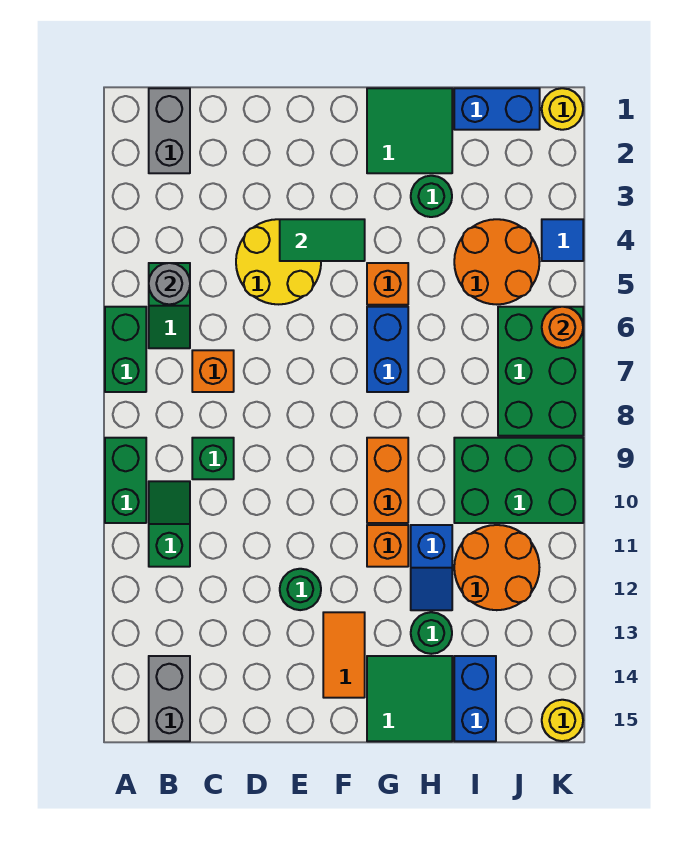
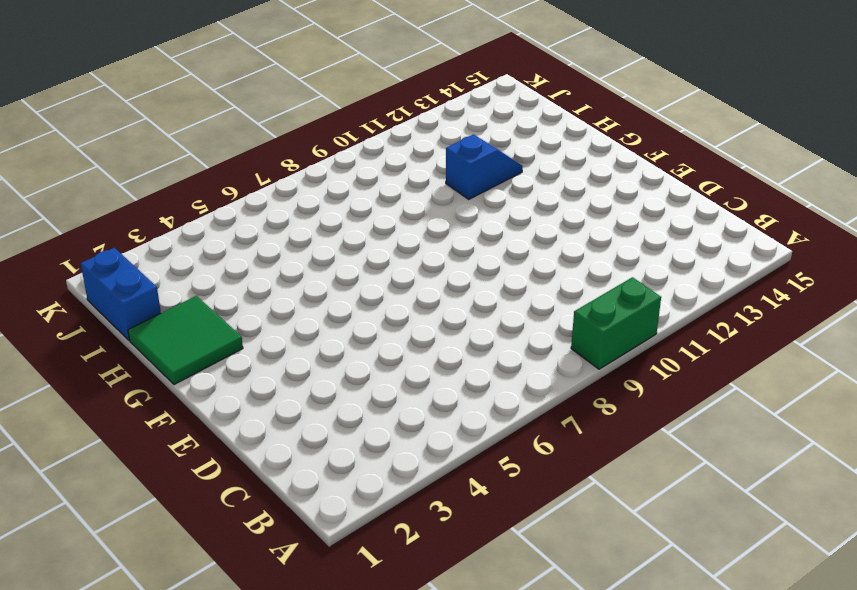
none -> green brick A6:A7 level 1
none -> grey brick B1:B2 level 1
none -> green slope B5:B6 level 1 top 5
none -> green slope B10:B11 level 1 top 11

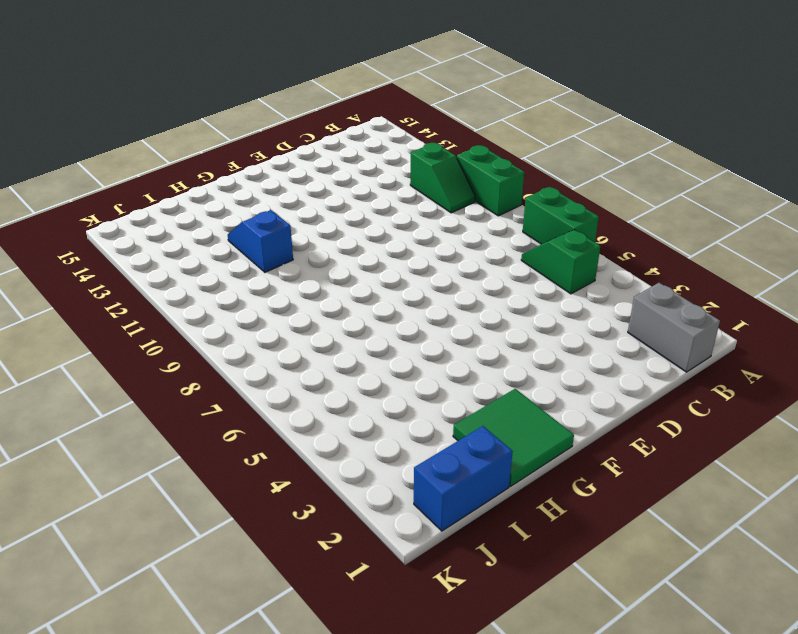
none -> grey brick B14:B15 level 1
none -> orange brick C7 level 1
none -> green brick C9 level 1
none -> yellow round brick D4:E5 level 1

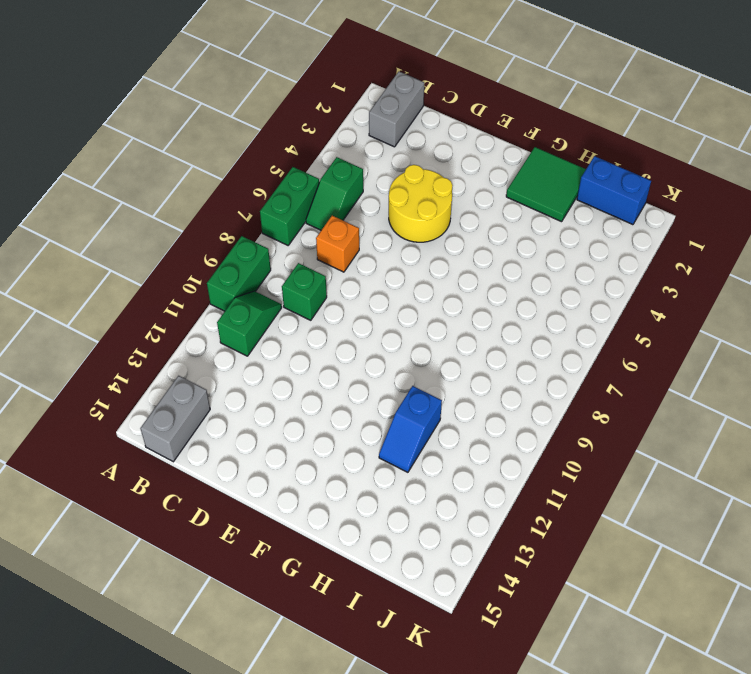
none -> green round brick E12 level 1
none -> orange tile F13:F14 level 1
none -> orange brick G5 level 1
none -> blue brick G6:G7 level 1

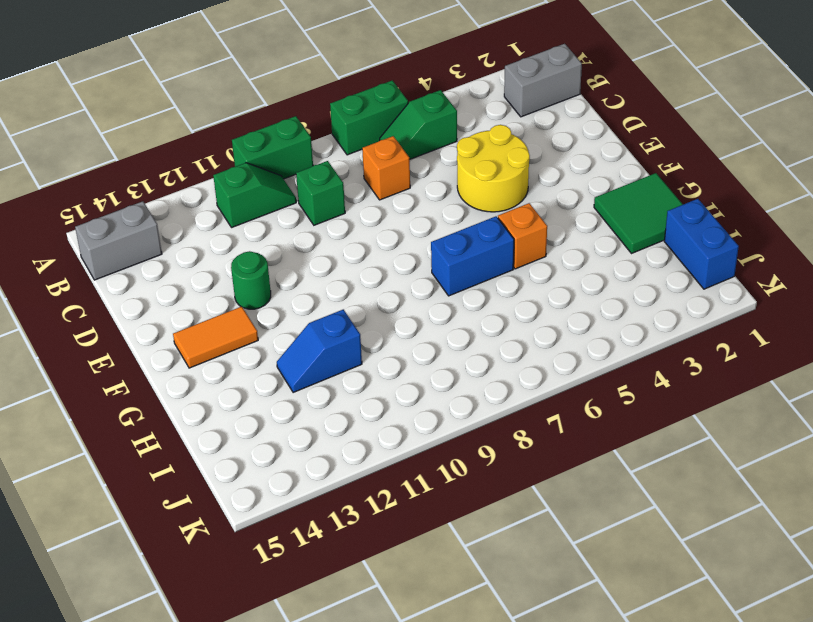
none -> orange brick G9:G10 level 1
none -> orange brick G11 level 1
none -> green tile G14:H15 level 1
none -> green round brick H3 level 1

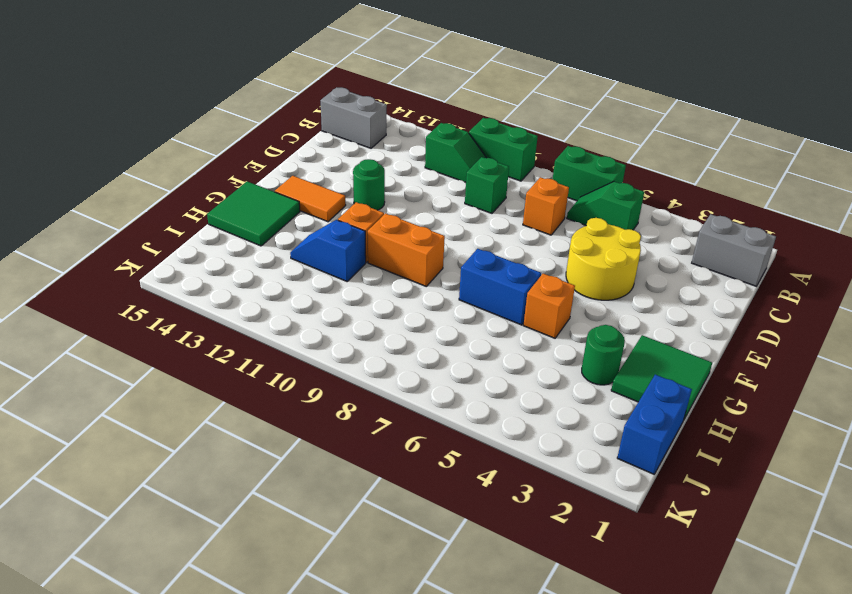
none -> green round brick H13 level 1
none -> orange round brick I4:J5 level 1
none -> green brick I9:K10 level 1
none -> orange round brick I11:J12 level 1

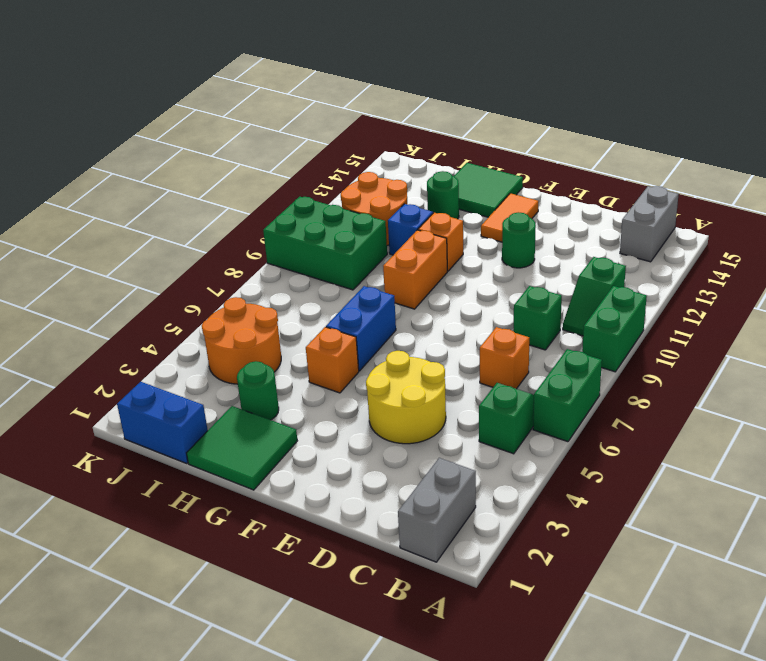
none -> blue brick I14:I15 level 1
none -> green brick J6:K8 level 1
none -> yellow round brick K1 level 1
none -> blue tile K4 level 1

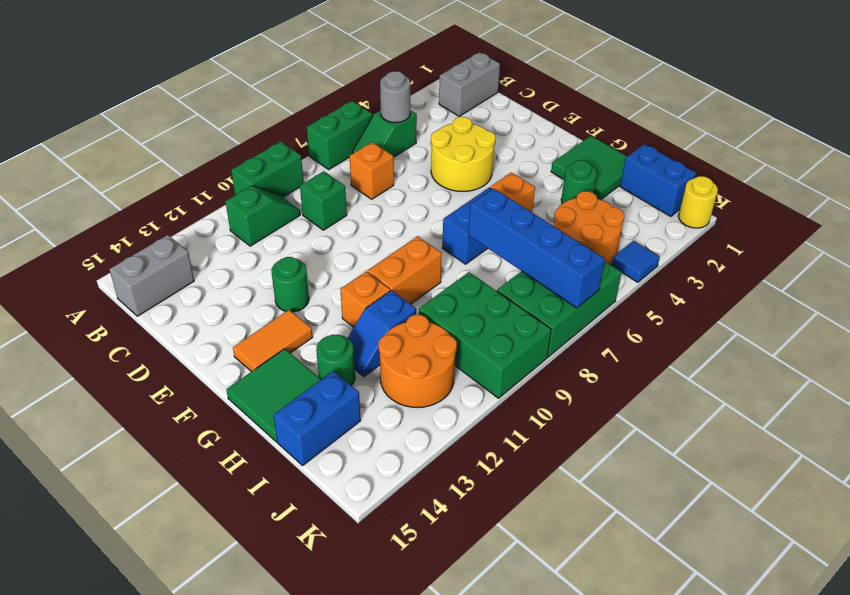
blue brick H7:K7 level 2 -> none
none -> yellow round brick K15 level 1
none -> green tile E4:F4 level 2
none -> orange round brick K6 level 2

